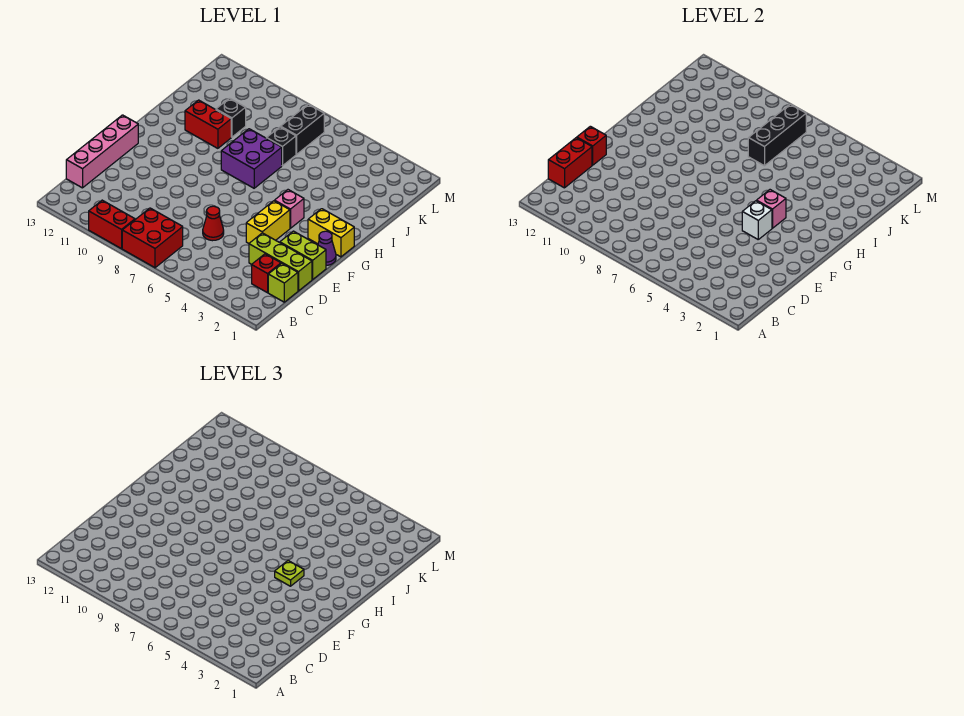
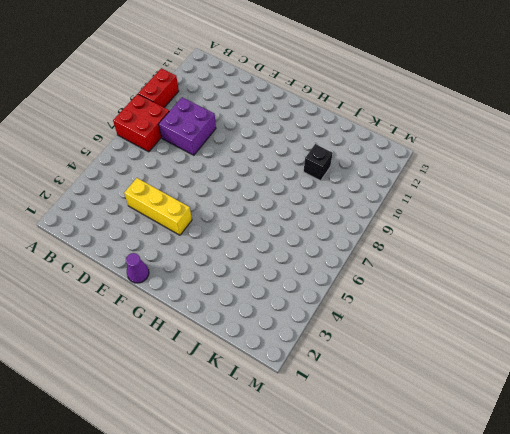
purple brick C8:D9 level 1 -> purple brick H7:I8 level 1
yellow brick D4:F4 level 1 -> yellow brick E4:F4 level 1
none -> lime brick C1 level 1
none -> red brick C2 level 1
none -> pink brick C13:F13 level 1

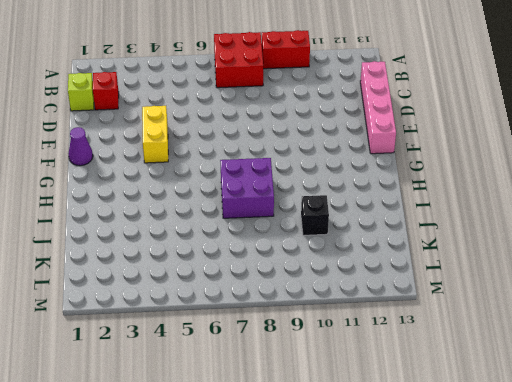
none -> lime brick D1:D3 level 1
none -> red cone D6 level 1
none -> lime brick E1:E2 level 1

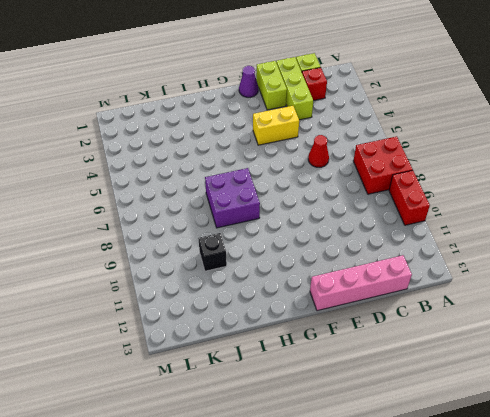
none -> yellow brick G1:G2 level 1
none -> pink brick G4 level 1
none -> red brick I10:I11 level 1

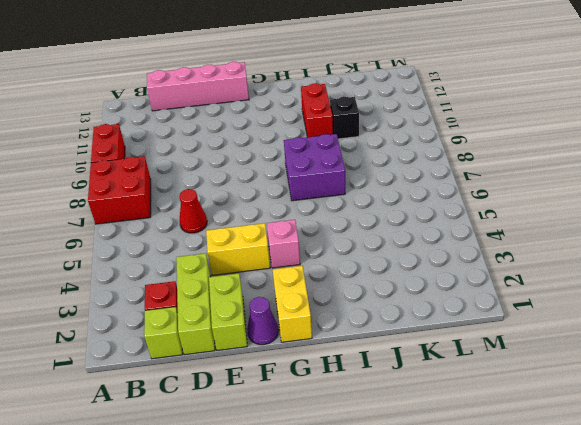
none -> black brick J7 level 1
none -> black brick K7:L7 level 1
none -> red brick C13:D13 level 2

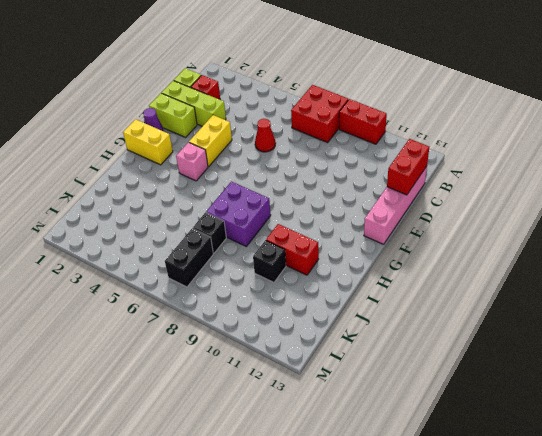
none -> red brick E13 level 2
none -> white brick F4 level 2
none -> pink brick G4 level 2

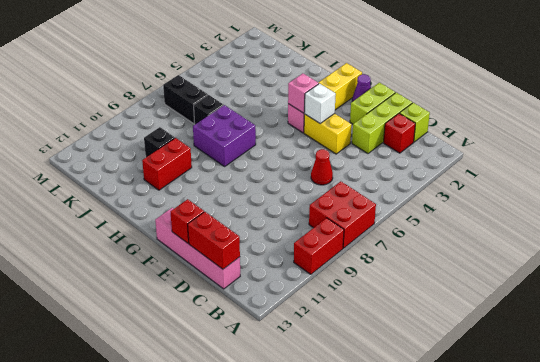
none -> black brick J7:L7 level 2
none -> lime plate G4 level 3

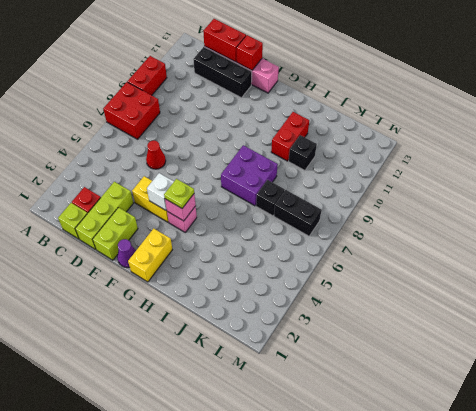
black brick C12:E12 level 1 -> black brick J7:L7 level 2

